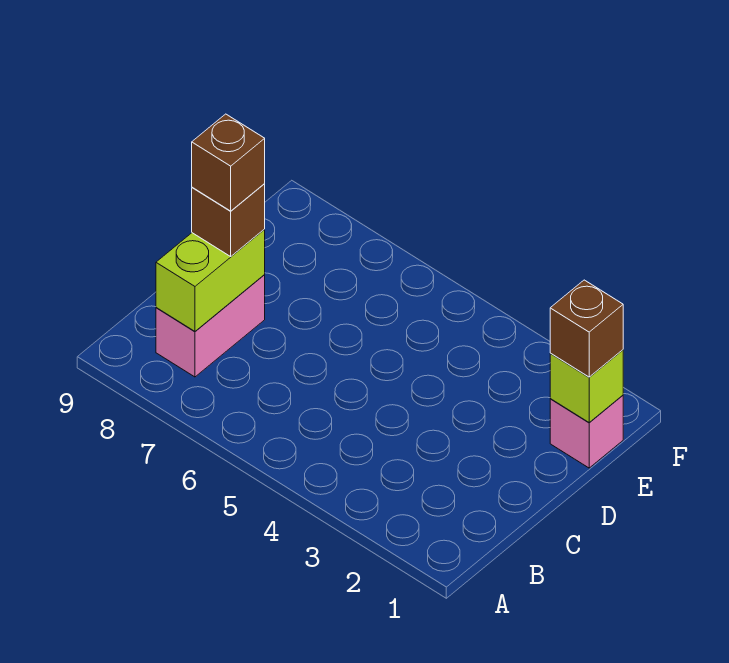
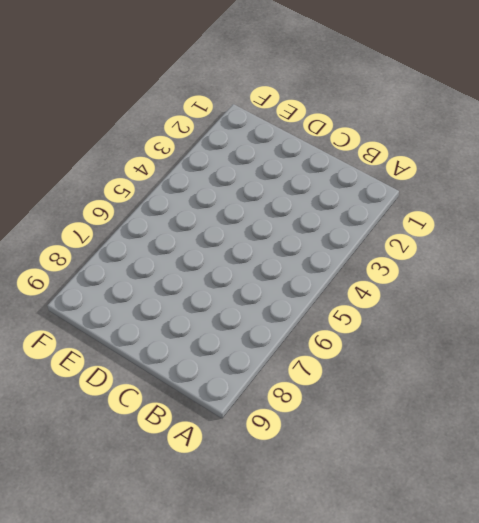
none -> pink brick B8:C8 level 1
none -> pink brick E1 level 1

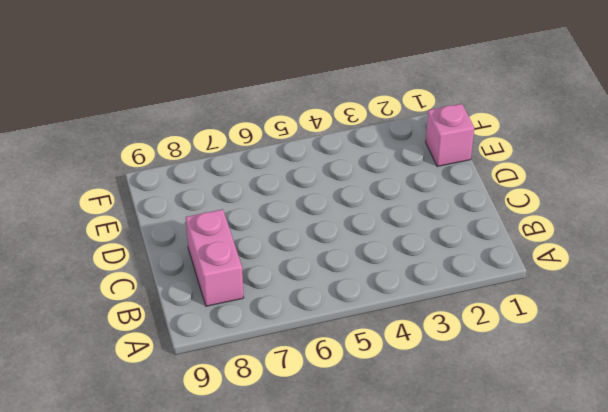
none -> lime brick B8:C8 level 2
none -> lime brick E1 level 2

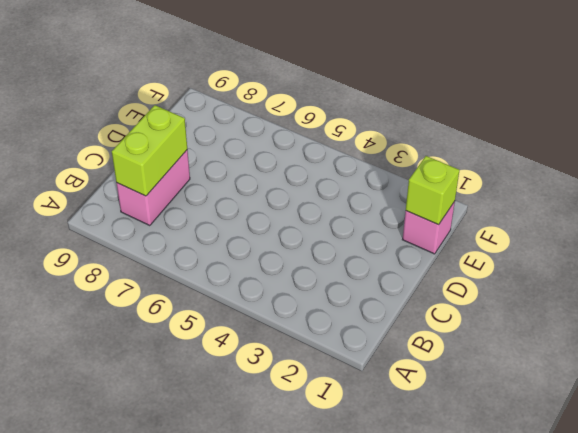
none -> brown brick C8 level 3
none -> brown brick E1 level 3

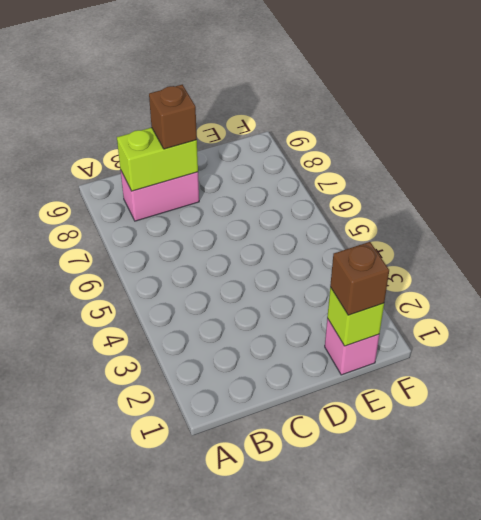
none -> brown brick C8 level 4

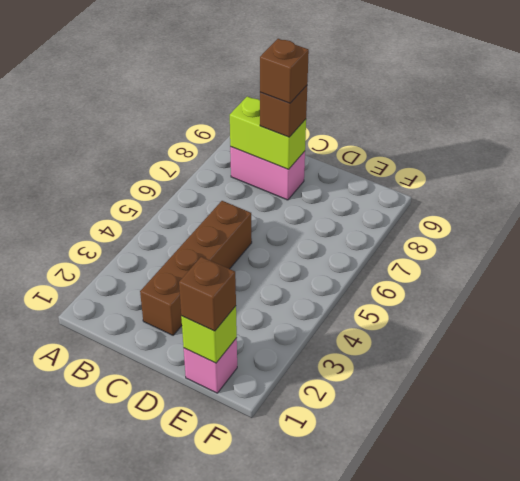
brown brick C2:C5 level 1 -> none

